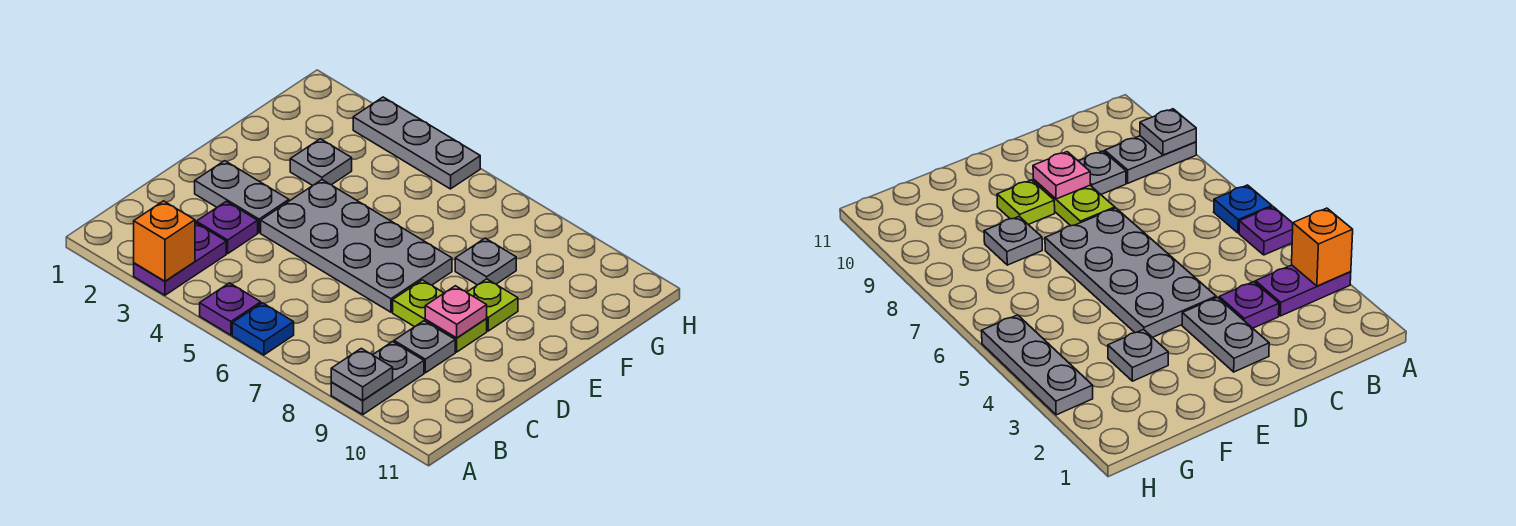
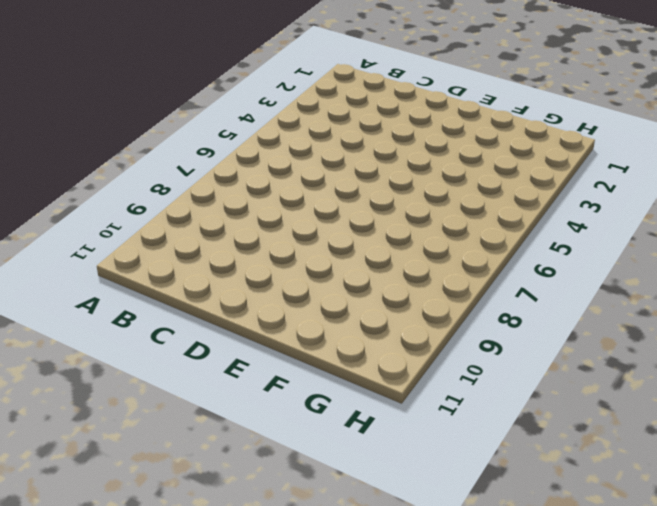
none -> purple plate A3:B3 level 1
none -> purple plate A5 level 1
none -> blue plate A6 level 1

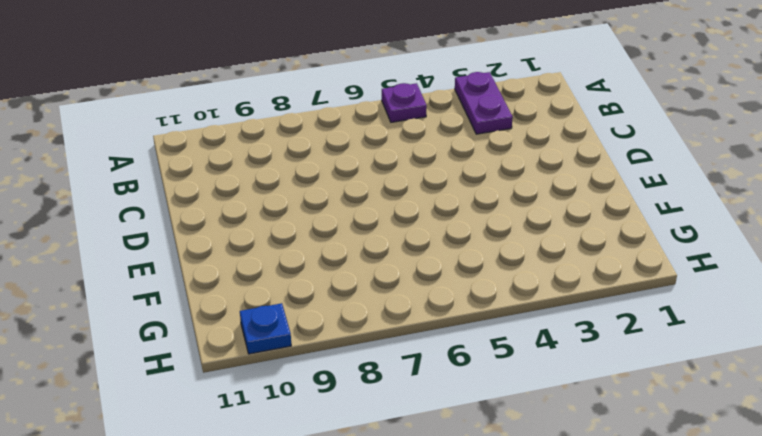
blue plate H10 level 1 -> blue plate A6 level 1
none -> grey plate A9:B9 level 1
none -> purple plate C3 level 1
none -> grey plate C9 level 1

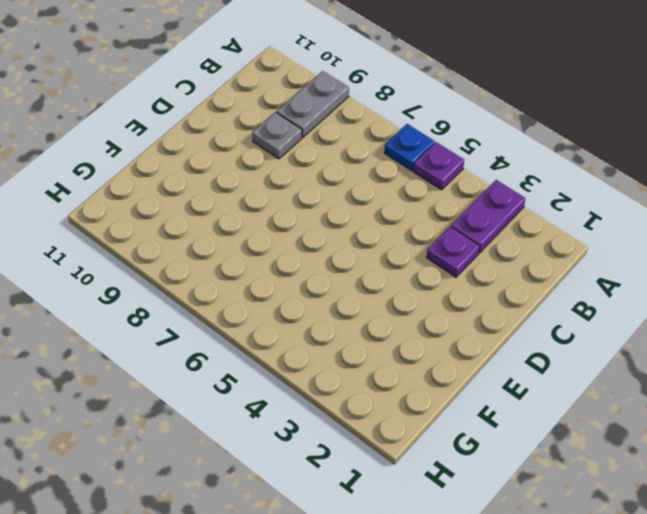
none -> grey plate D2:D3 level 1
none -> grey plate D4:E7 level 1
none -> lime plate D8:D9 level 1

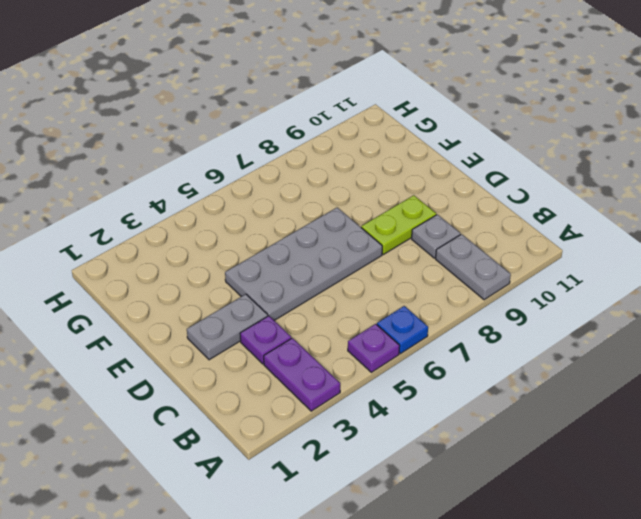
none -> lime plate E9 level 1
none -> grey plate F3 level 1
none -> grey plate F8 level 1

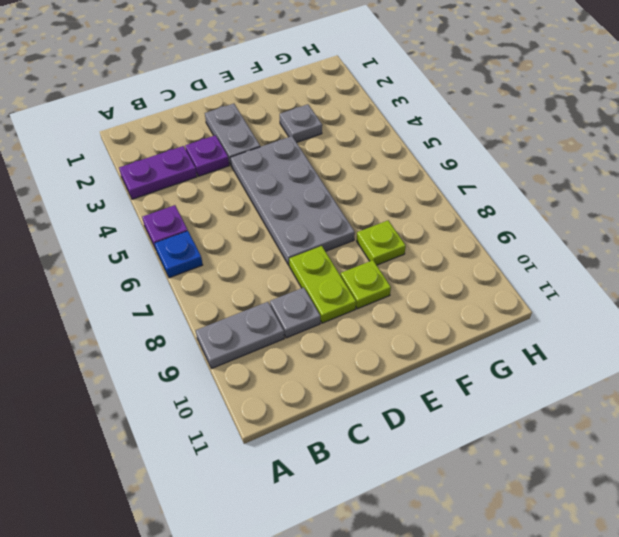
lime plate F8 level 1 -> grey plate F8 level 1
none -> grey plate H3:H5 level 1
none -> orange brick A3 level 2
none -> grey plate A9 level 2

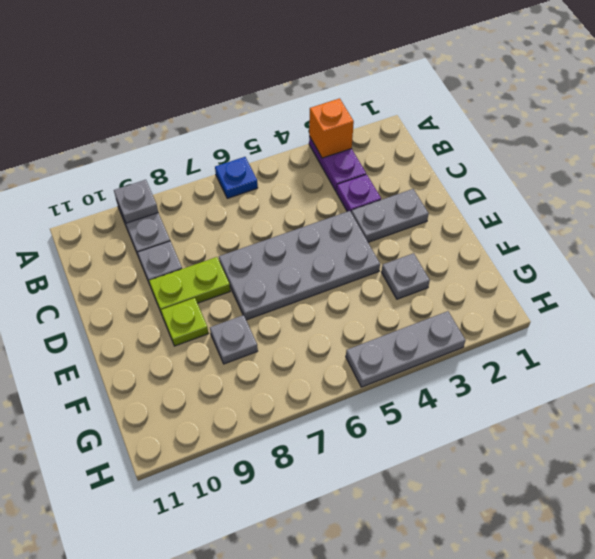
none -> purple plate A5 level 1
none -> pink plate D9 level 2

